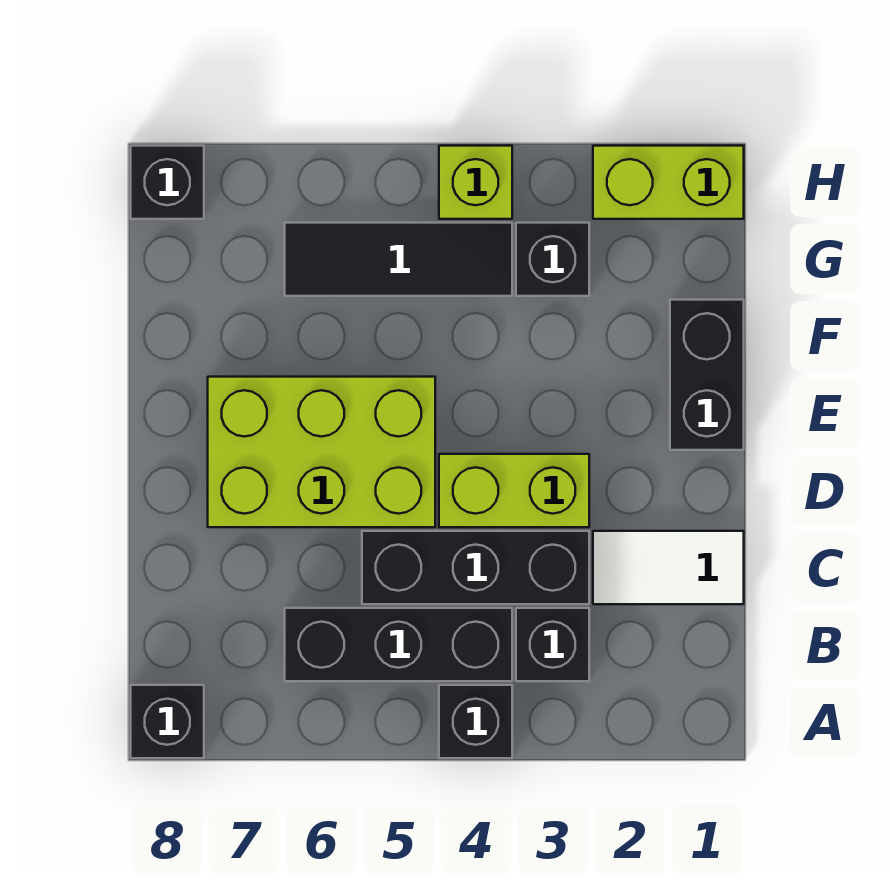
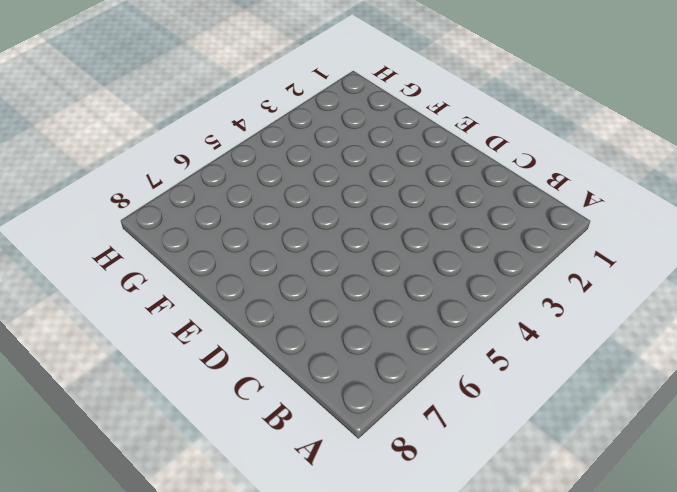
none -> black brick A4 level 1
none -> black brick A8 level 1
none -> black brick B3 level 1

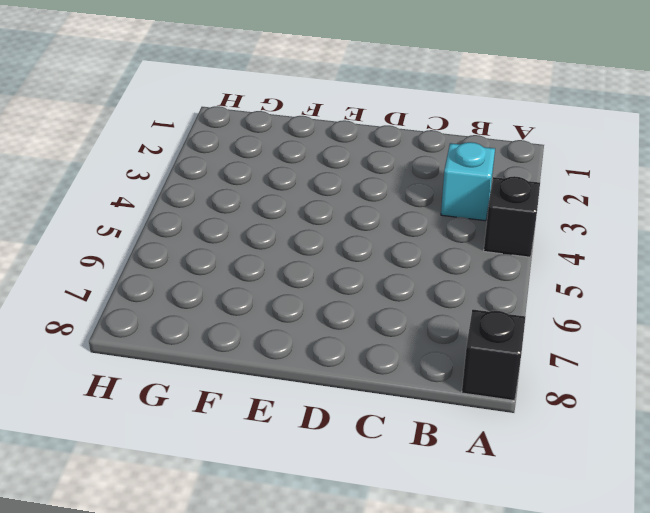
cyan brick B3 level 1 -> black brick B3 level 1
none -> black brick B4:B6 level 1
none -> white tile C1:C2 level 1
none -> black brick C3:C5 level 1

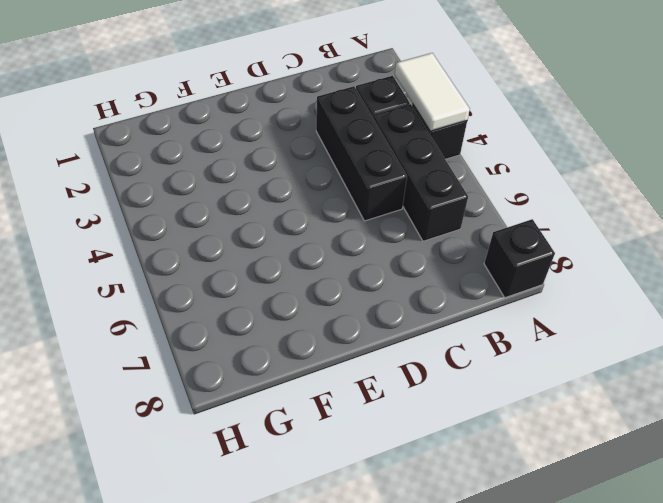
white tile A3:A4 level 2 -> white tile C1:C2 level 1
none -> lime brick D3:D4 level 1
none -> lime brick D5:E7 level 1
none -> black brick E1:F1 level 1

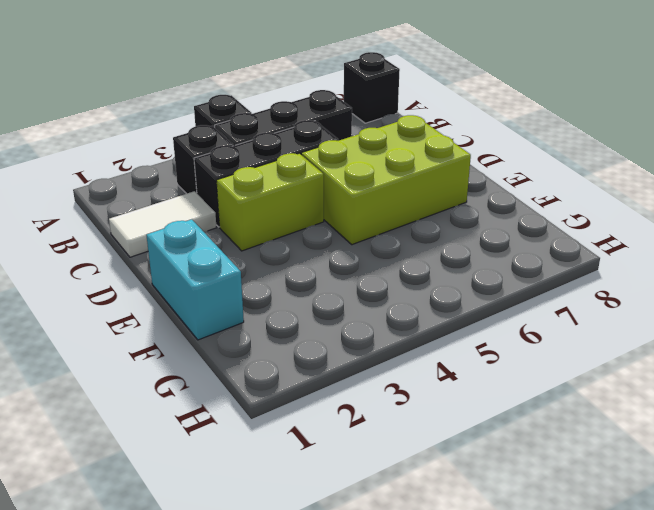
cyan brick E1:F1 level 1 -> black brick E1:F1 level 1
none -> black brick G3 level 1
none -> black tile G4:G6 level 1
none -> lime brick H1:H2 level 1

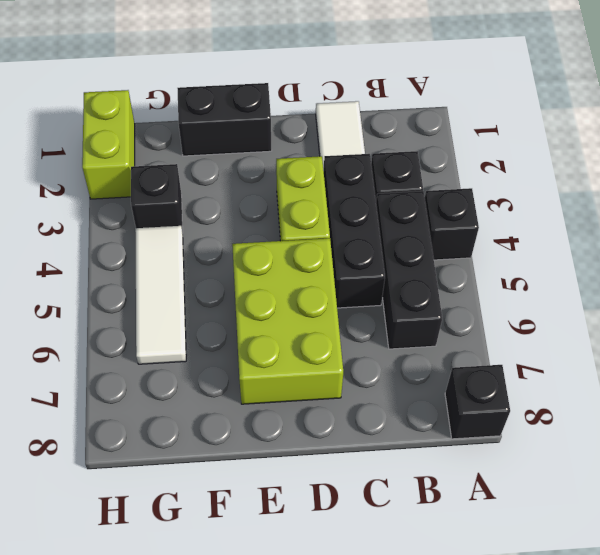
white tile G4:G6 level 1 -> black tile G4:G6 level 1
none -> lime brick H4 level 1
none -> black brick H8 level 1

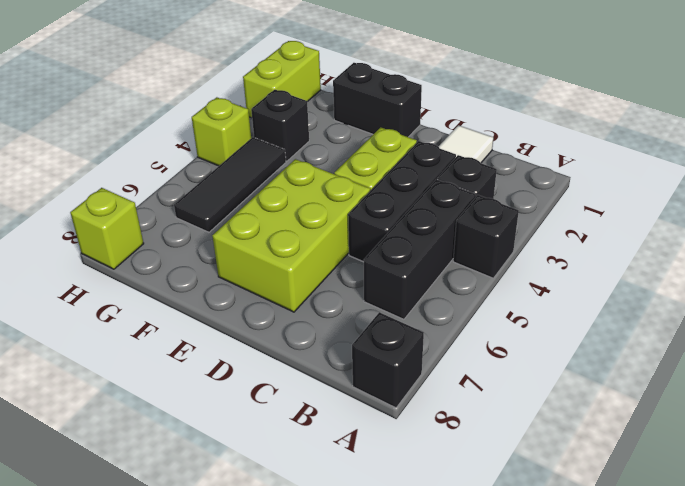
lime brick H8 level 1 -> black brick H8 level 1

